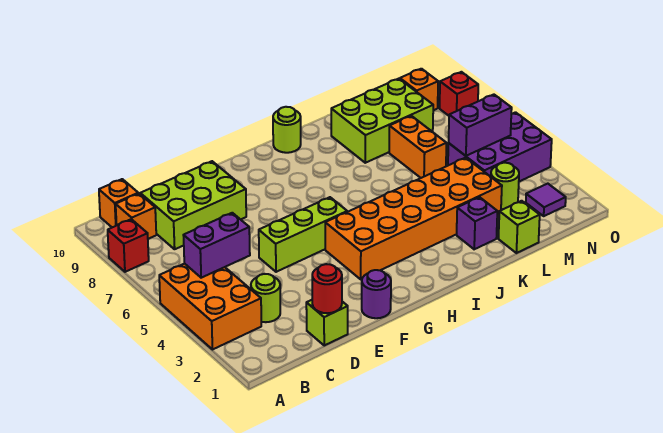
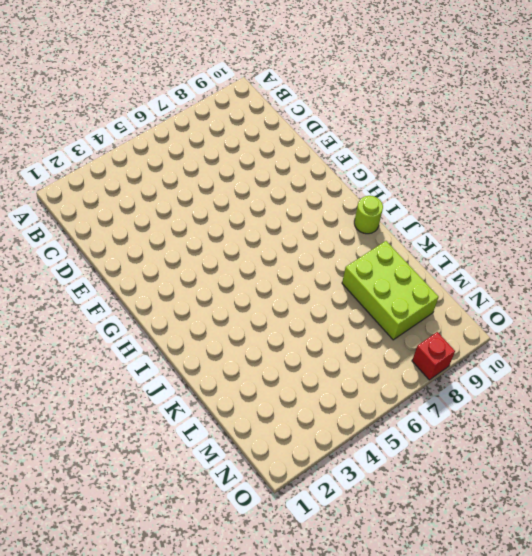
none -> orange brick A3:B5 level 1
none -> red brick A8 level 1
none -> orange brick B9 level 1

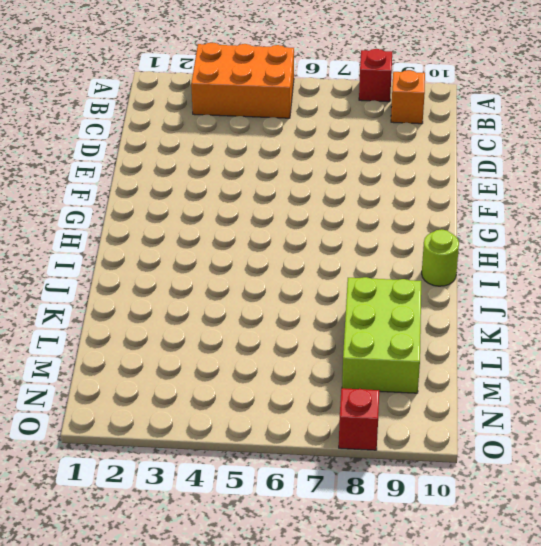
none -> orange brick B10 level 1
none -> lime round brick C3 level 1
none -> lime brick C8:E9 level 1

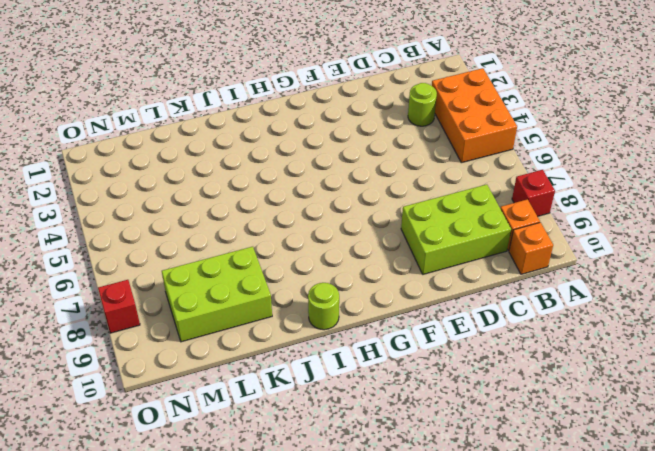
none -> lime brick D1 level 1
none -> lime brick E5:G5 level 1
none -> purple round brick F1 level 1

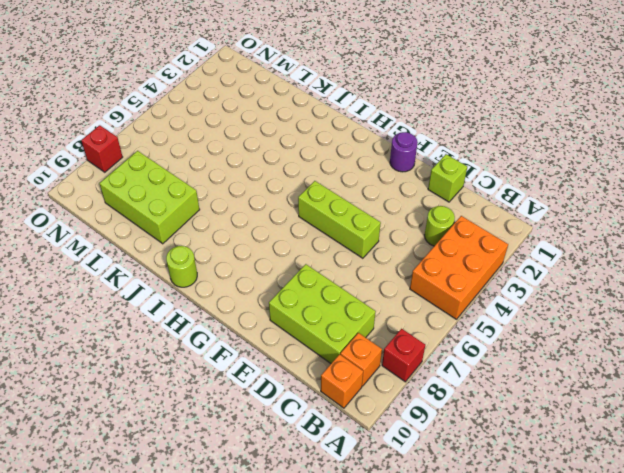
none -> orange brick G3:L4 level 1
none -> purple brick K2 level 1
none -> lime brick L1 level 1

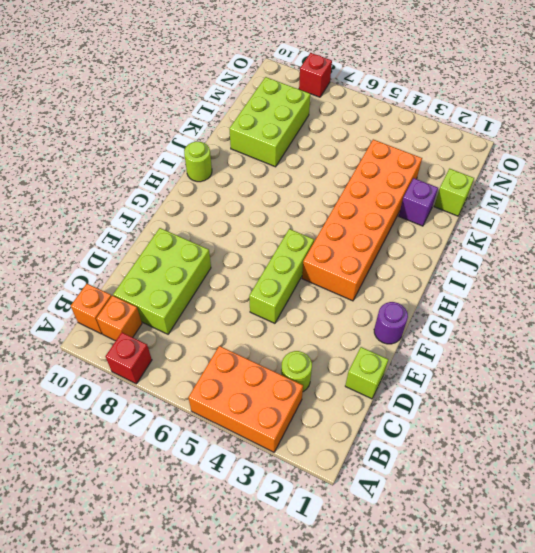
none -> orange brick L6:L7 level 1
none -> lime round brick M3 level 1
none -> purple brick M4:O5 level 1

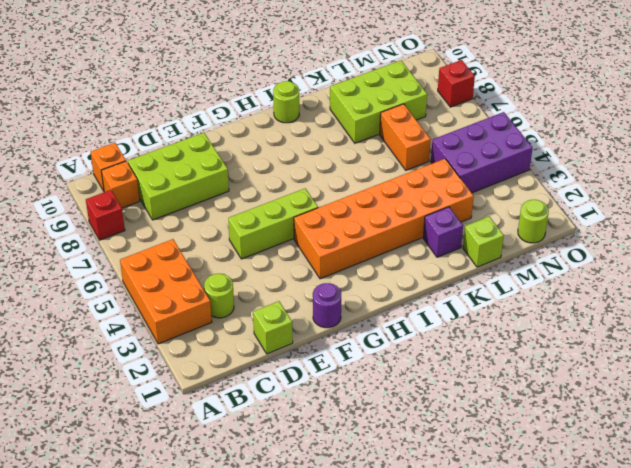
lime round brick N1 level 1 -> lime round brick M3 level 1
none -> purple tile N2 level 1
none -> orange brick N9 level 1
none -> purple brick B5:C5 level 2

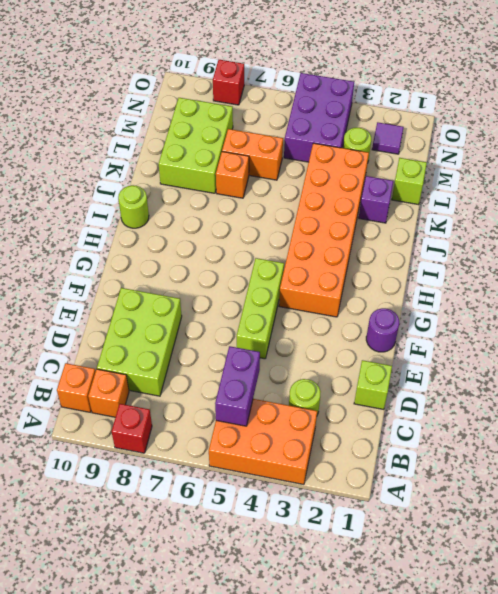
orange brick K7 level 1 -> orange brick N9 level 1
none -> red round brick D1 level 2
none -> purple brick M5:N5 level 2

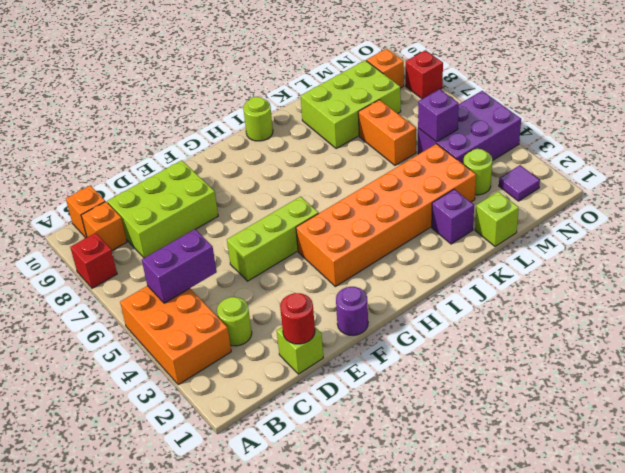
purple brick M5 level 2 -> purple brick M5:N5 level 2

